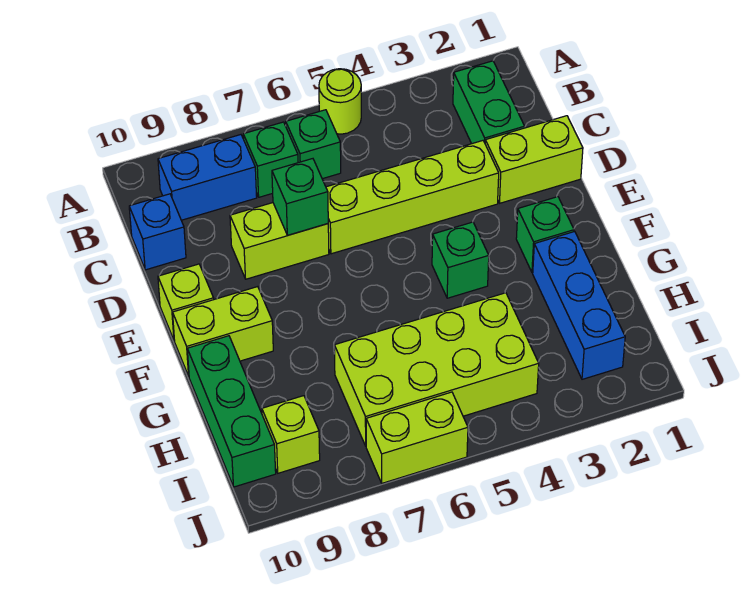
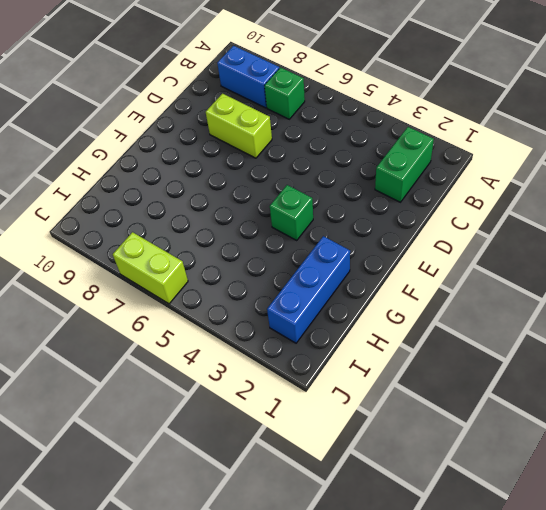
none -> lime round brick A5 level 1
none -> green brick B6 level 1
none -> blue brick C10 level 1

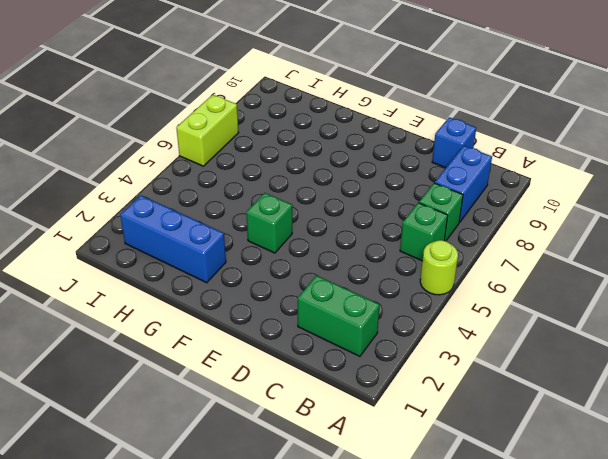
none -> lime brick D1:D2 level 1
none -> lime brick D3:D6 level 1
none -> lime brick D7:D8 level 1

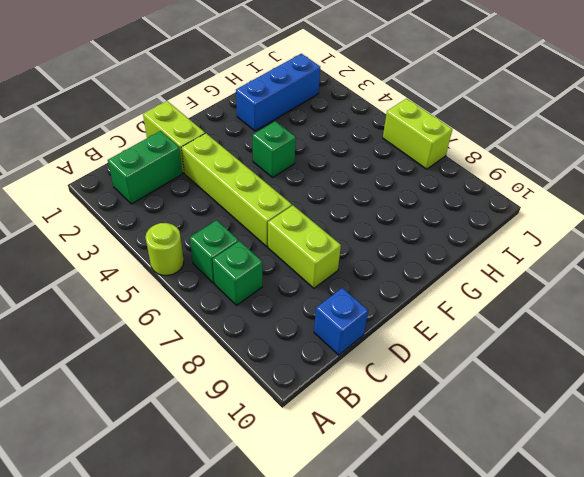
none -> blue brick B8:B9 level 1
none -> lime brick E10 level 1
none -> green brick F2 level 1

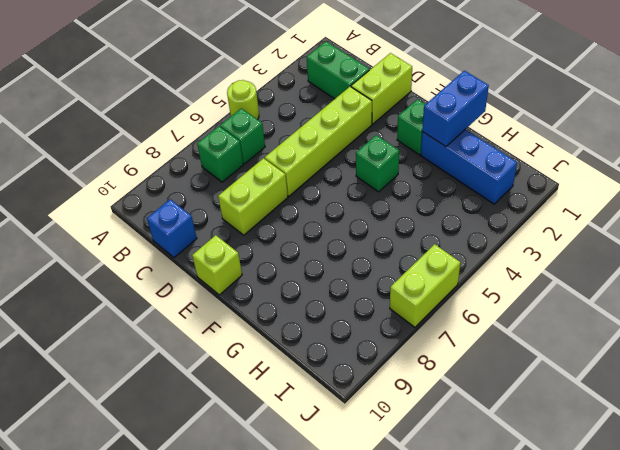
blue brick G1:G2 level 2 -> blue brick B8:B9 level 1
none -> lime brick F9:F10 level 1
none -> green brick G10:I10 level 1
none -> lime brick H4:I7 level 1

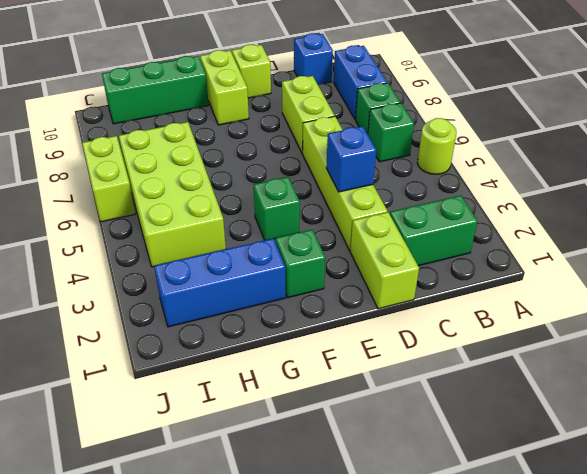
blue brick D4 level 2 -> none
none -> lime brick I9 level 1
none -> green brick D7 level 2

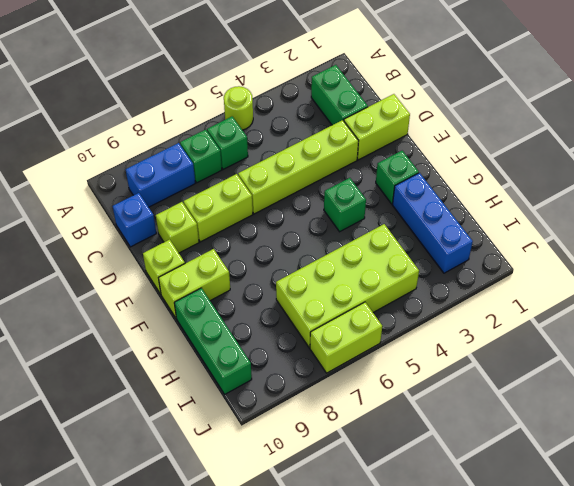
lime brick D9 level 1 -> lime brick I9 level 1
none -> green brick D7 level 2

